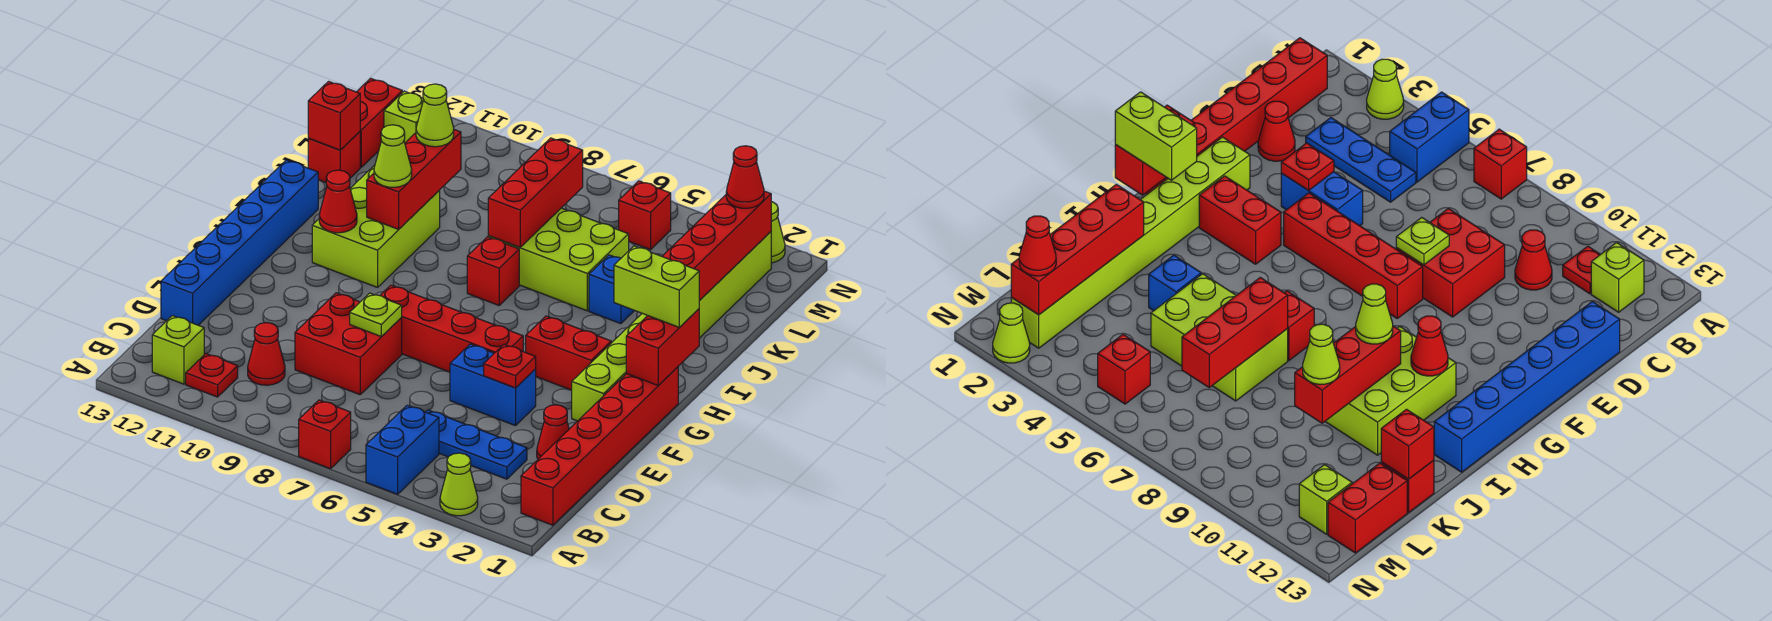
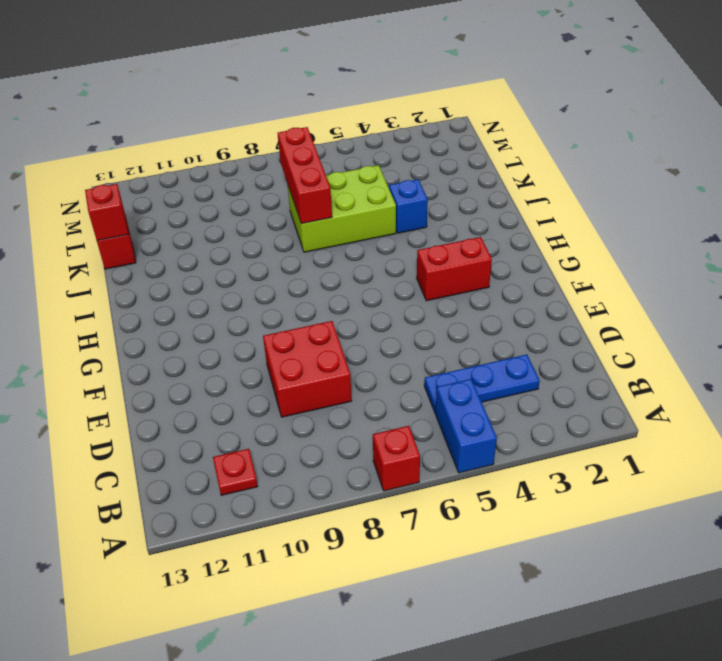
none -> lime cone A3 level 1
none -> red brick B1:G1 level 1
none -> lime brick B12 level 1
none -> red cone C10 level 1

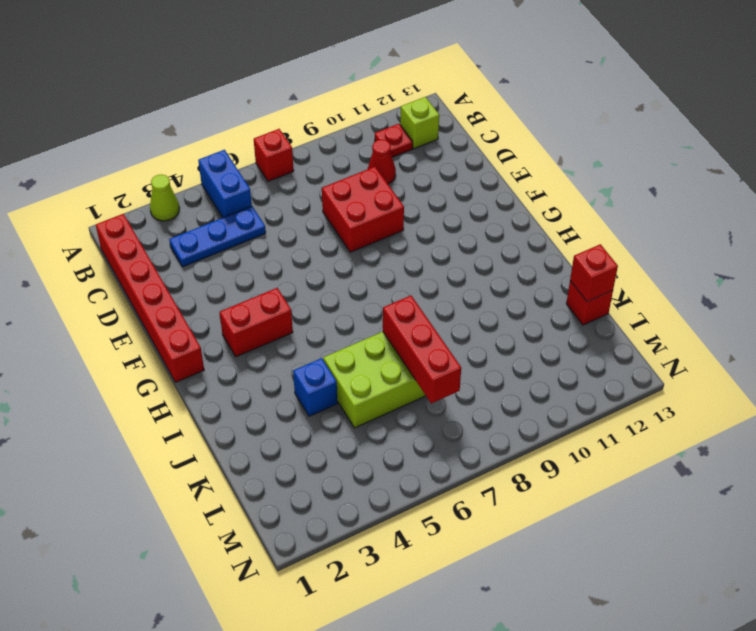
none -> red cone D2 level 1
none -> blue brick D13:I13 level 1
none -> blue brick E4:E5 level 1
none -> lime brick F2:M2 level 1

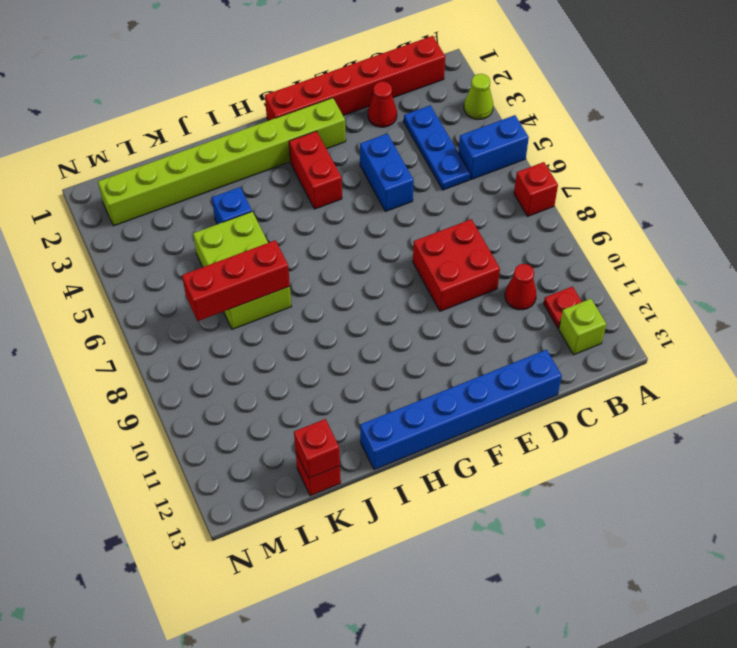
none -> red brick F5:F8 level 1
none -> lime brick H10:J11 level 1
none -> red brick I7 level 1
none -> red brick L13:M13 level 1

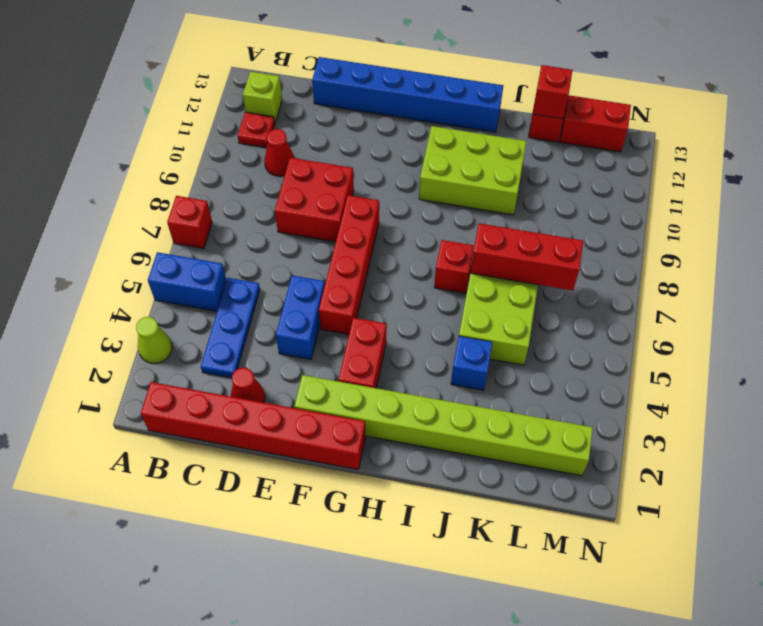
none -> red brick M5 level 1
none -> lime brick M12 level 1
none -> lime cone N2 level 1
none -> red plate E4 level 2

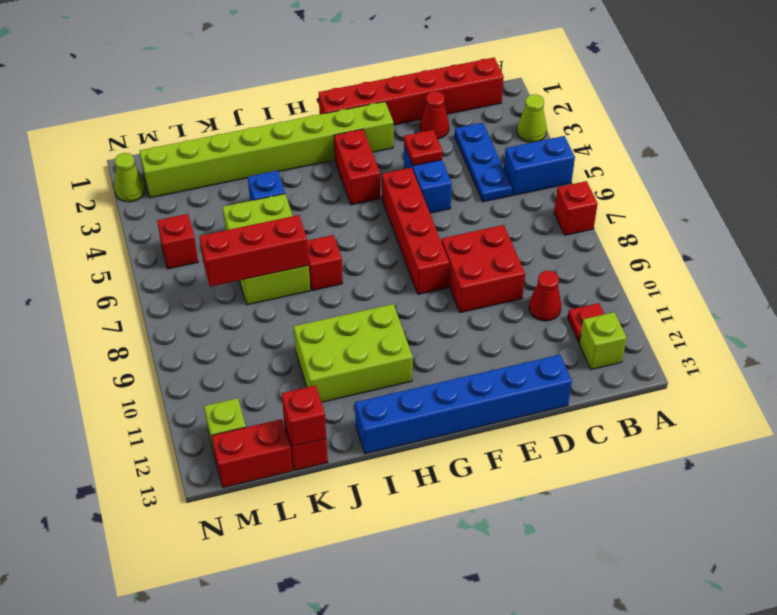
none -> lime plate E8 level 2
none -> red brick G1:H1 level 2
none -> red cone H11 level 2
none -> red brick I10:K10 level 2

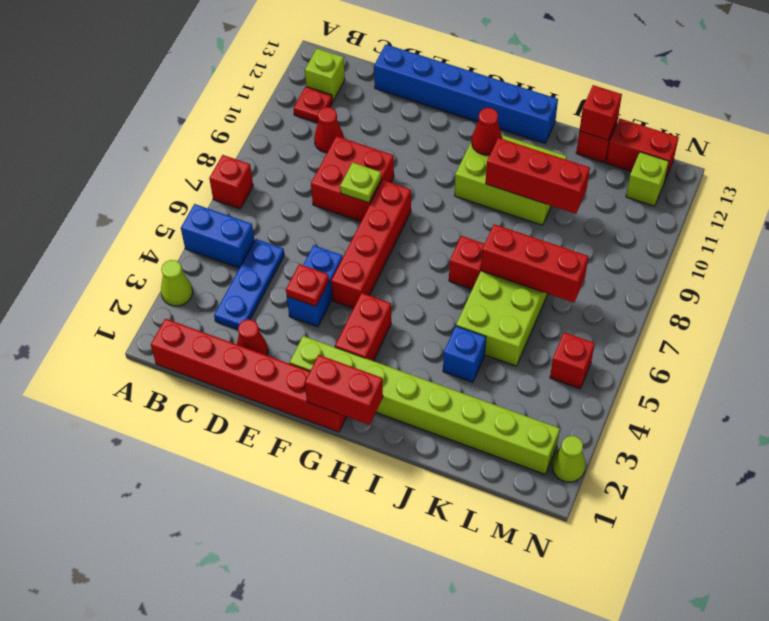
none -> red brick J2:M2 level 2
none -> lime brick H1:H2 level 3
none -> lime cone I10 level 3
none -> lime cone K10 level 3

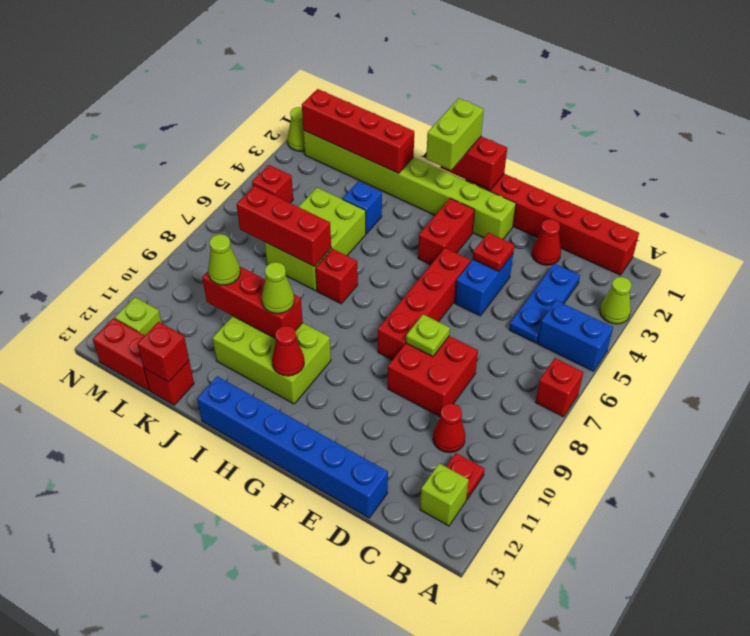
none -> red cone M2 level 3

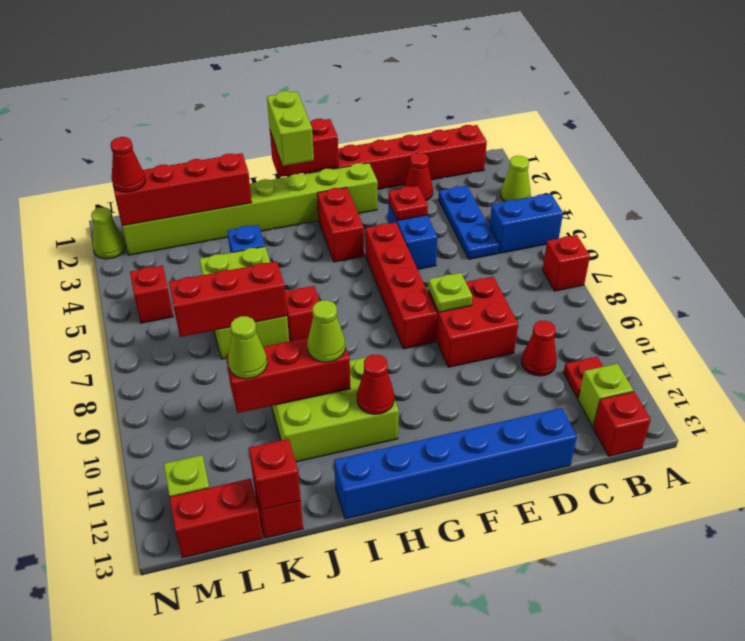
red brick B13 level 1 -> none

